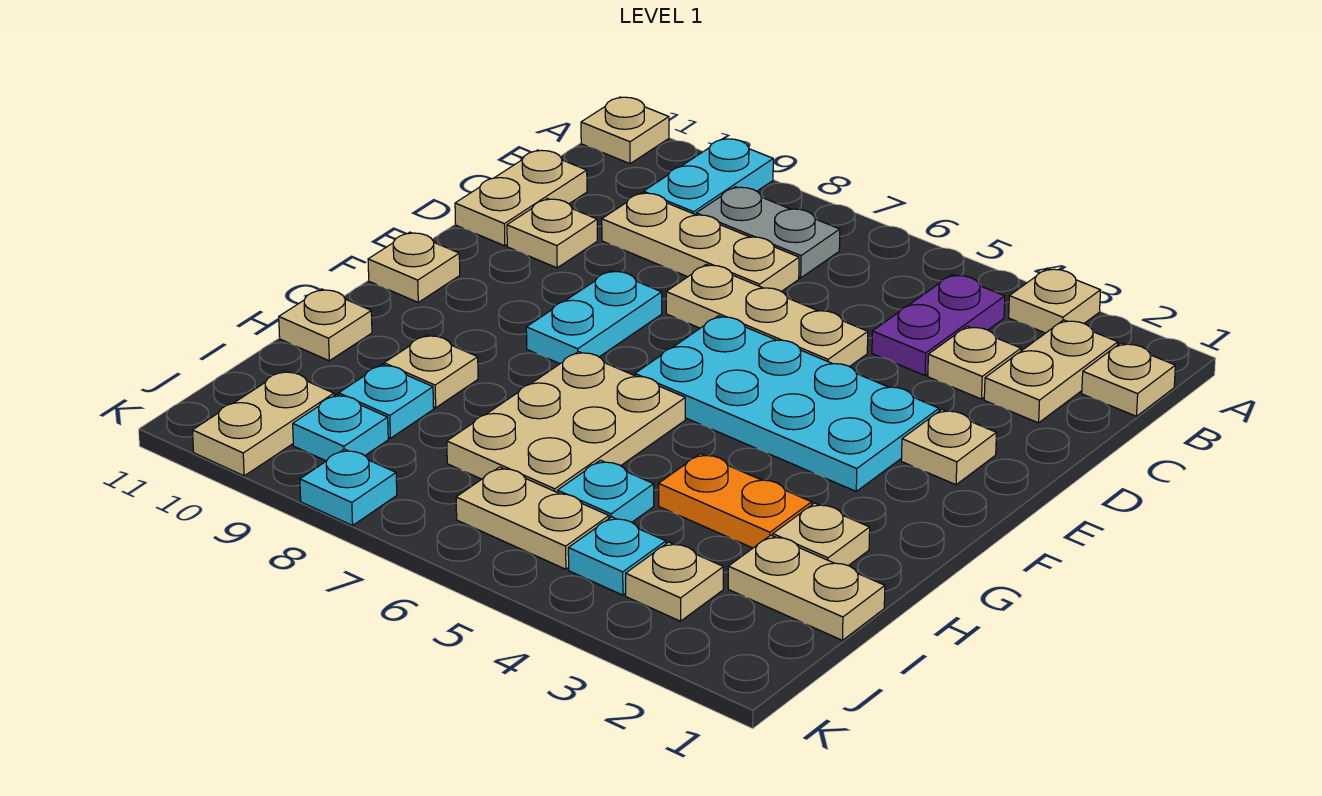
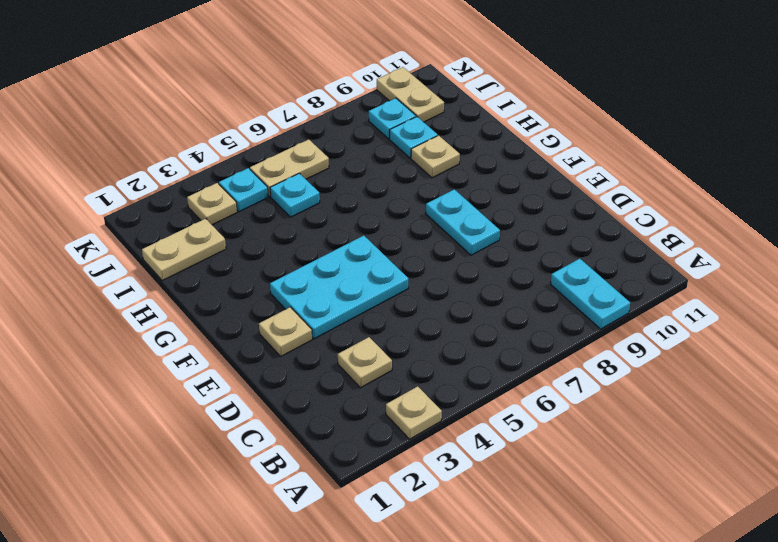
cyan plate E3:F5 level 1 -> cyan plate E3:F6 level 1
none -> tan plate A11 level 1
none -> tan plate B1 level 1
none -> tan plate B2:C2 level 1
none -> purple plate B4:C4 level 1

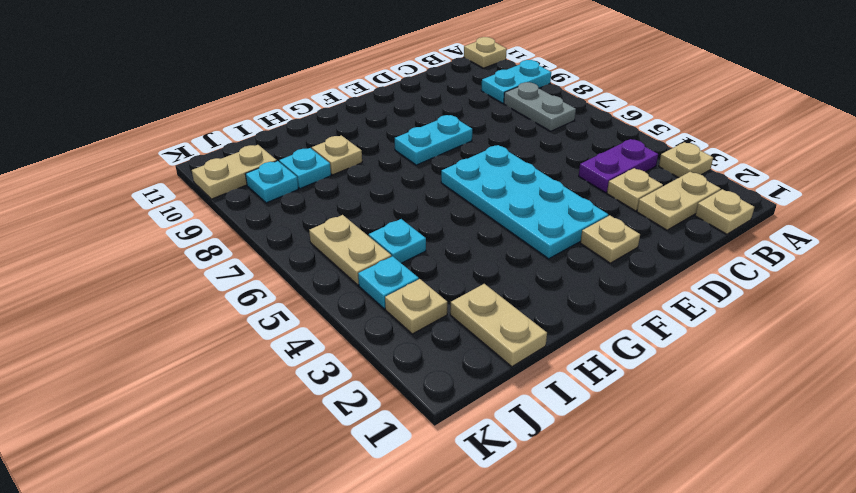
none -> tan plate C7:C9 level 1
none -> tan plate C11:D11 level 1
none -> tan plate D5:D7 level 1
none -> tan plate D10 level 1

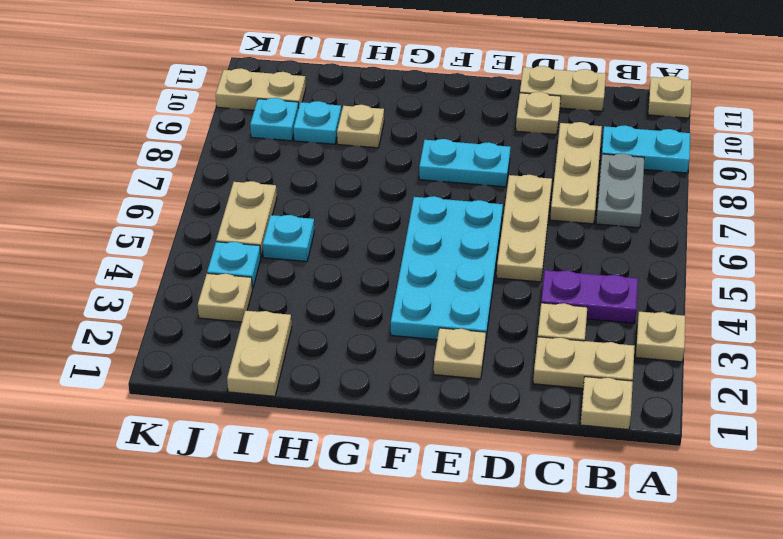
none -> tan plate F11 level 1
none -> tan plate G6:I7 level 1
none -> tan plate H2 level 1
none -> orange plate H3:H4 level 1

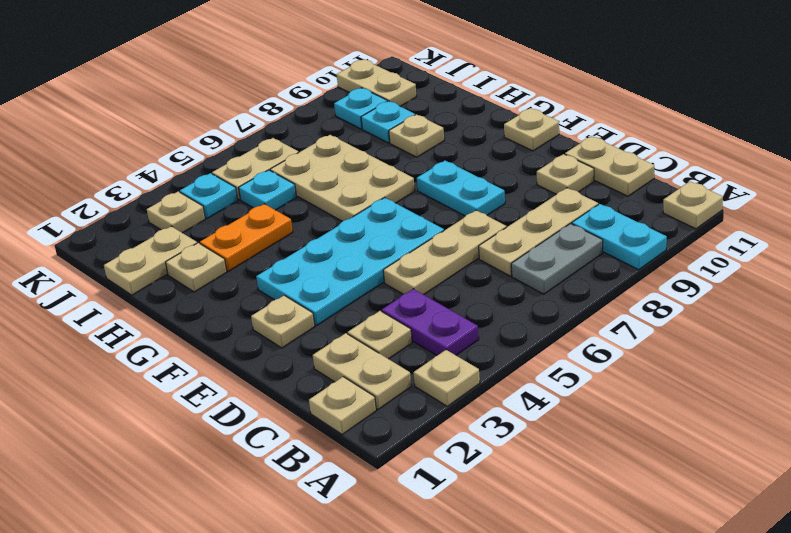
none -> tan plate H11 level 1
none -> cyan plate K8 level 1

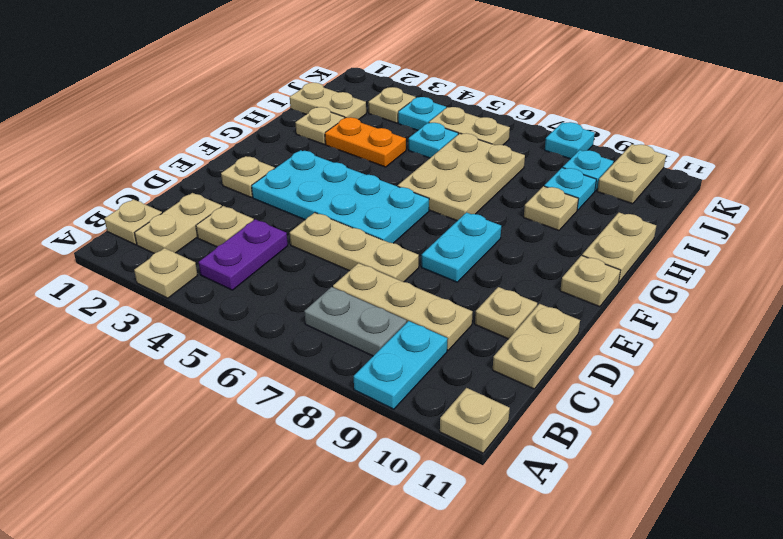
tan plate G11:H11 level 1 -> tan plate H11 level 1

